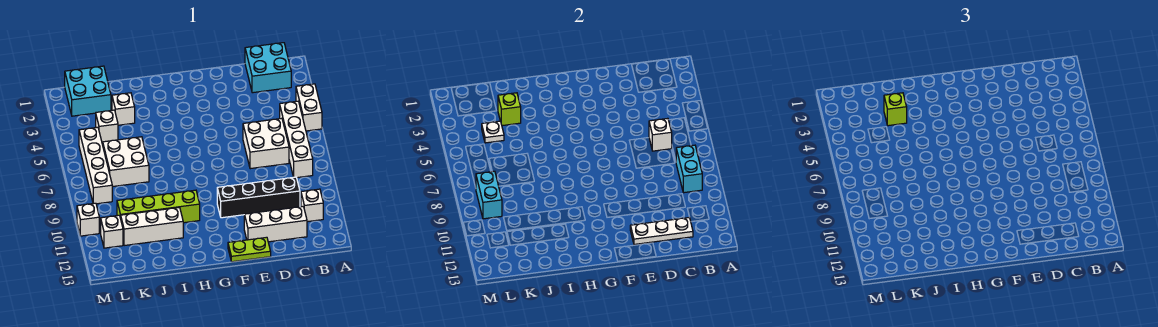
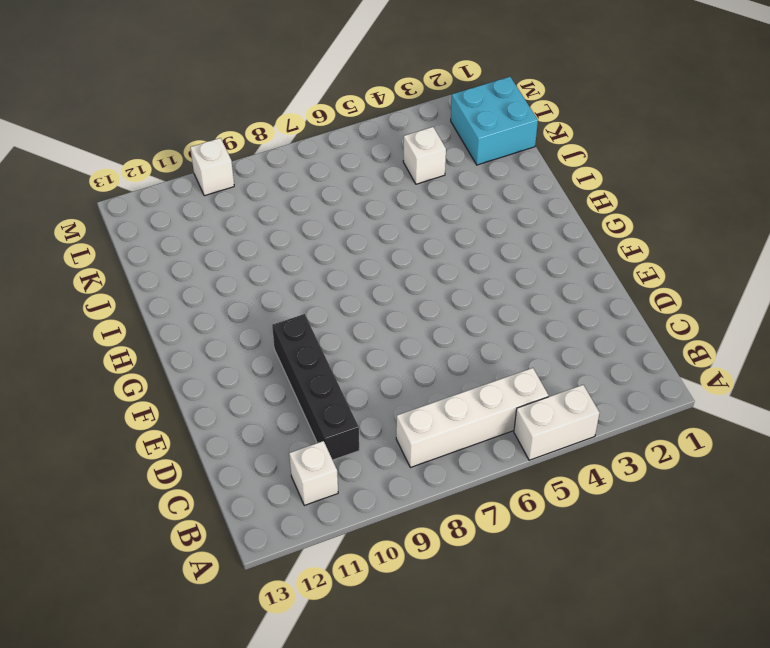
none -> cyan brick B1:C2 level 1
none -> white brick C6:D7 level 1
none -> white brick C12:E12 level 1

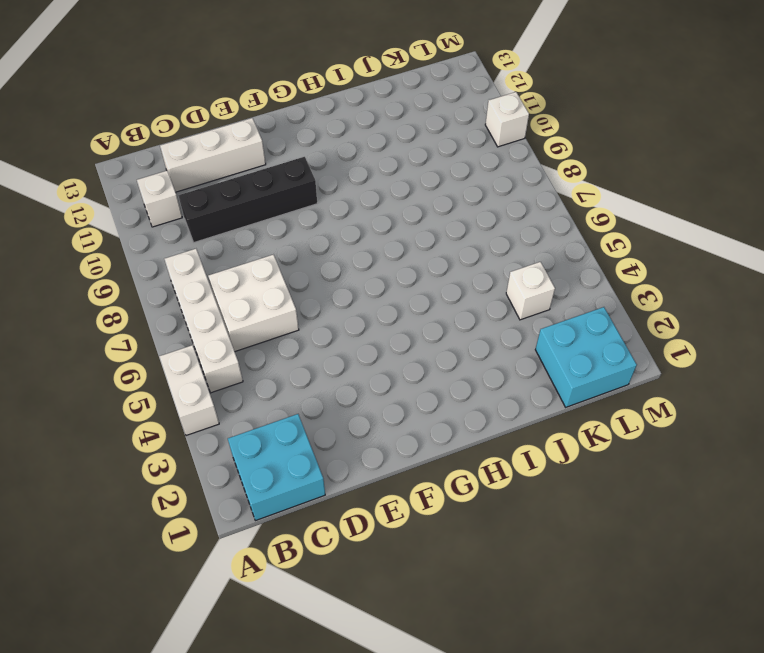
none -> lime plate E13:F13 level 1
none -> lime brick H10:K10 level 1
none -> white brick I11:K11 level 1

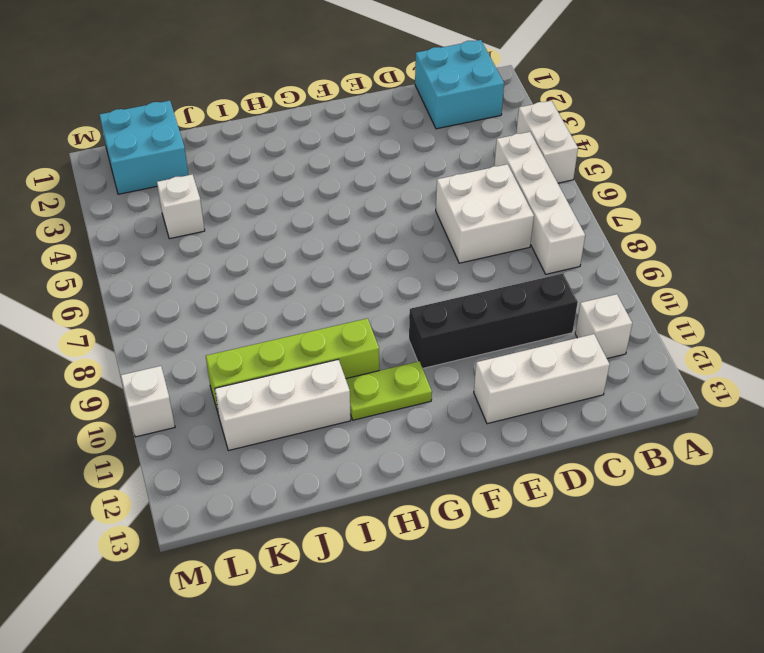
lime plate G11:H11 level 1 -> lime plate E13:F13 level 1
none -> white brick J3 level 1
none -> white brick J6:K7 level 1
none -> white brick L5:L8 level 1

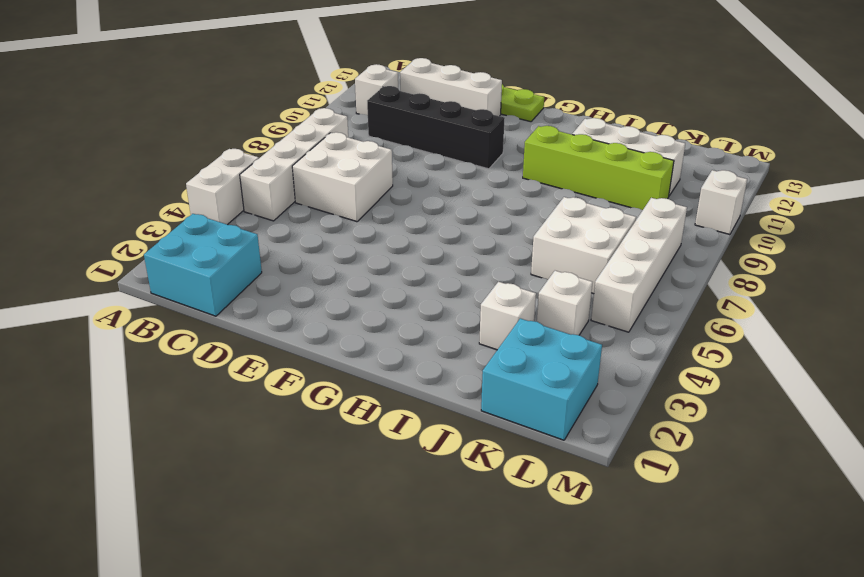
none -> white brick L11 level 1
none -> cyan brick B8:B9 level 2
none -> white brick C6 level 2

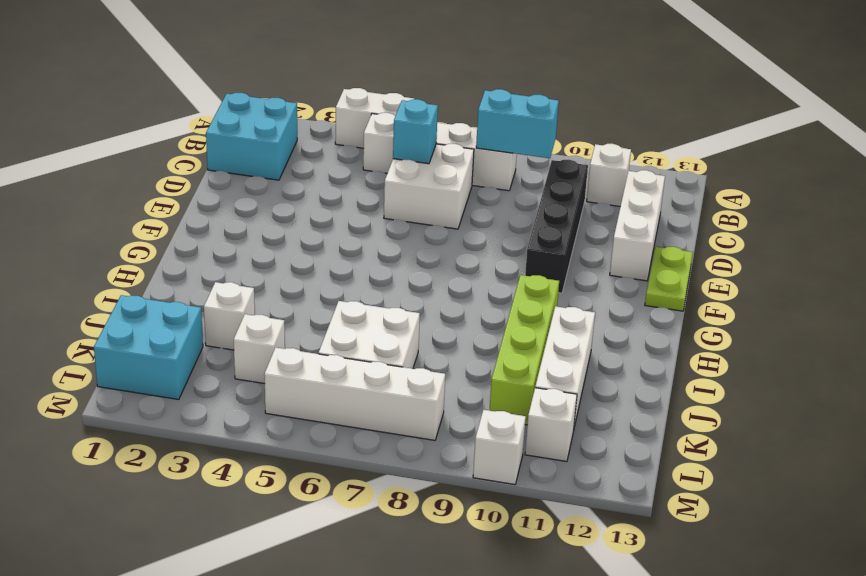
cyan brick C6 level 2 -> white brick C6 level 2
none -> white plate C12:E12 level 2
none -> lime brick J3 level 2
none -> white plate K4 level 2

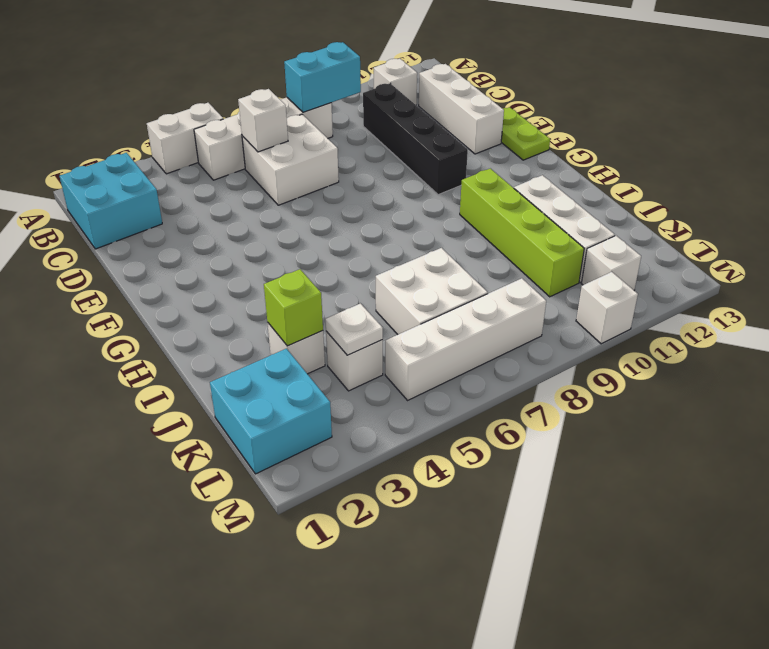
none -> white plate C12:E12 level 2
none -> cyan brick L8:L9 level 2
none -> lime brick J3 level 3

